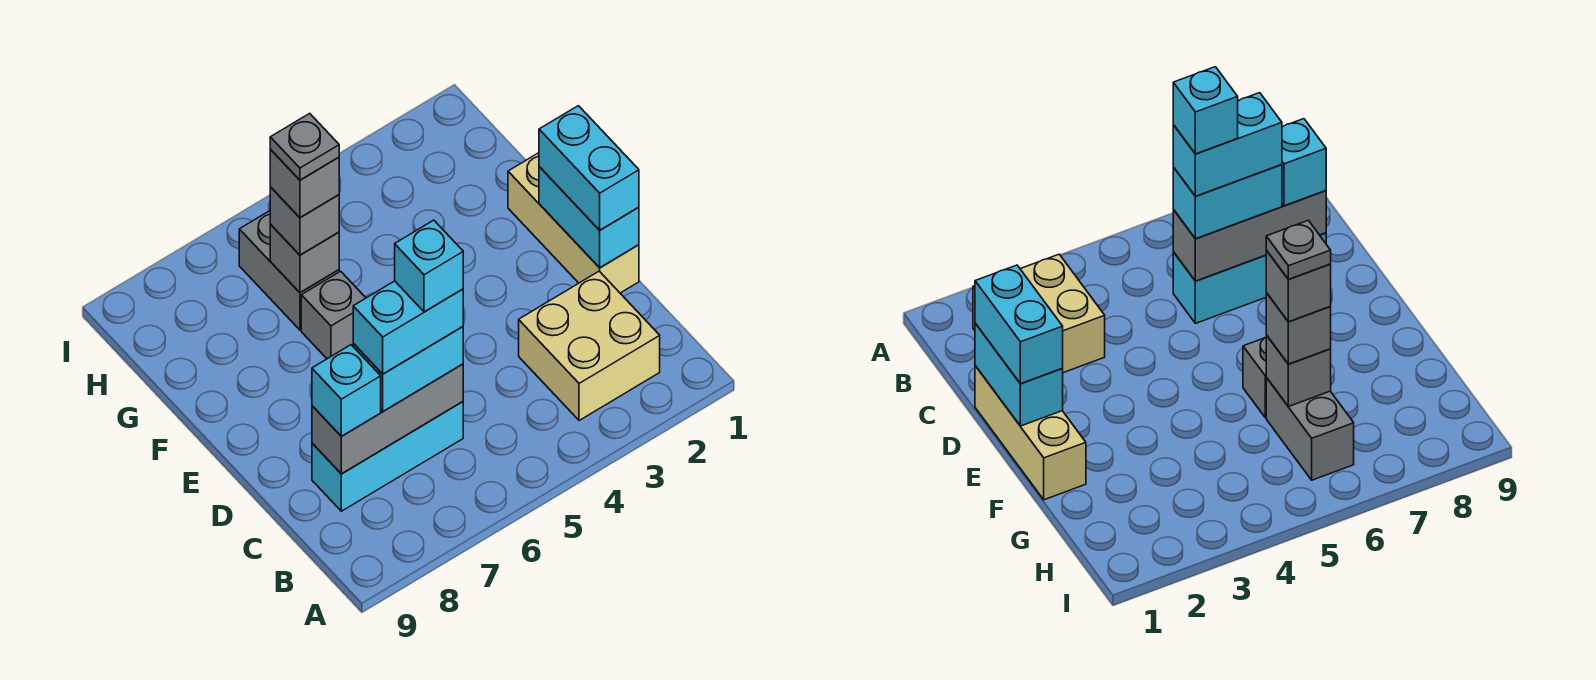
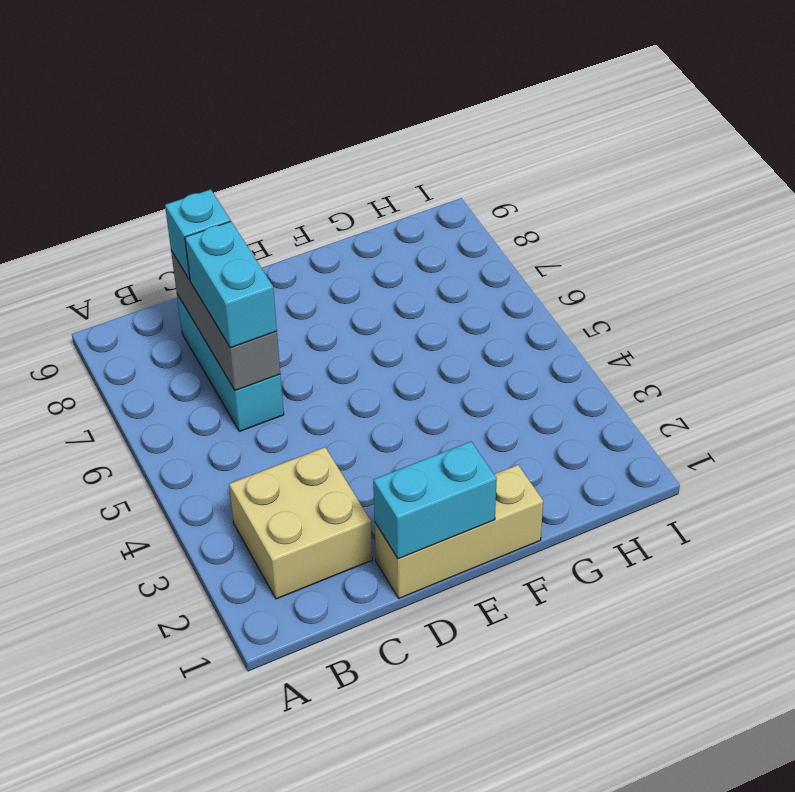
none -> grey brick F6 level 1
none -> grey brick G6:H6 level 1
none -> grey brick G6 level 2

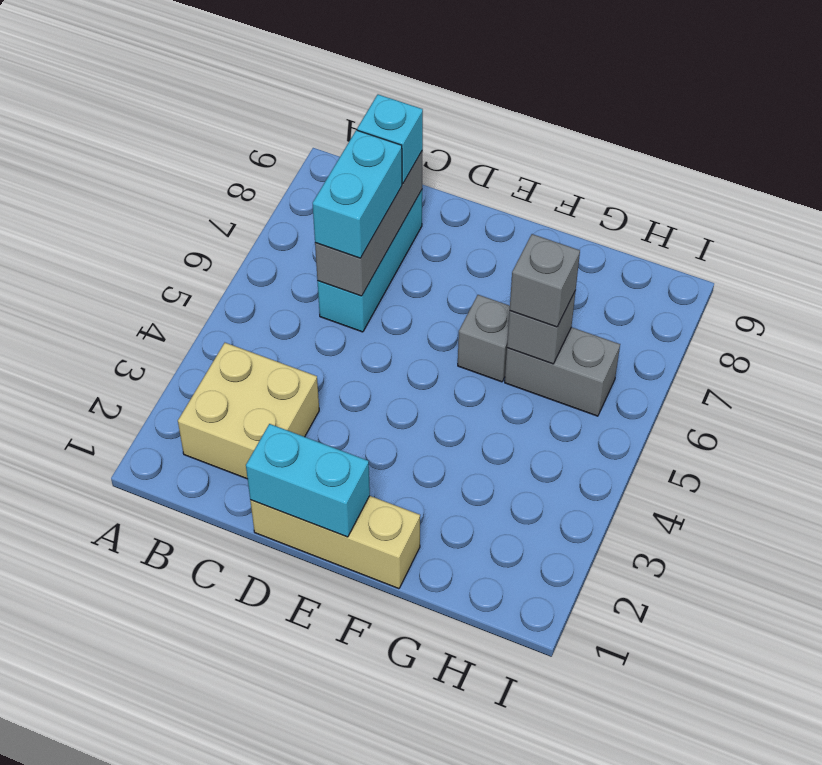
none -> cyan brick D1:E1 level 3
none -> cyan brick C6:C7 level 4
none -> grey brick G6 level 4

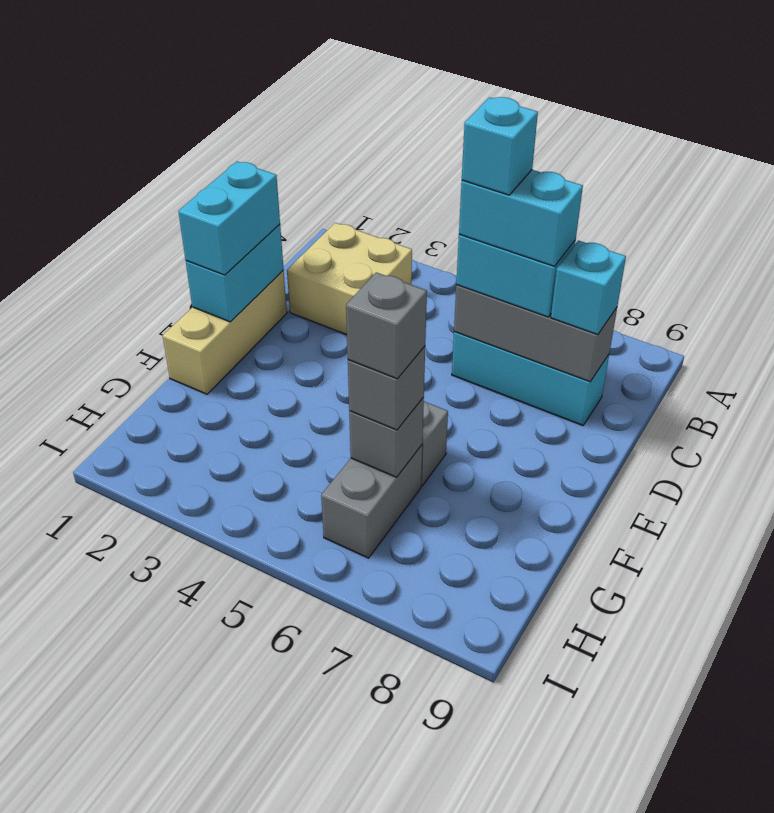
none -> grey plate G6 level 5

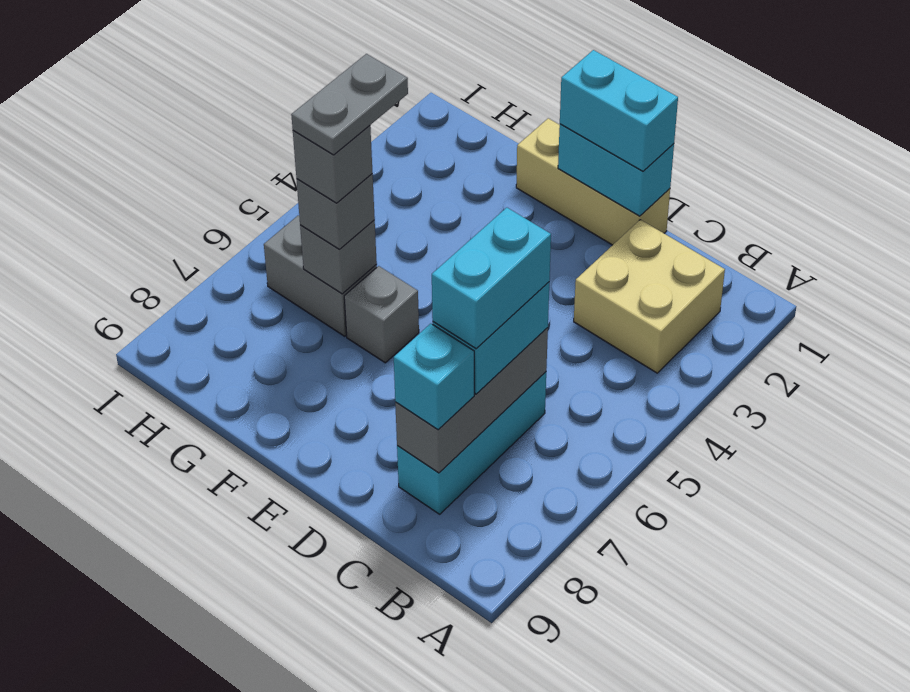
grey plate G5:G6 level 5 -> grey plate G6 level 5
none -> cyan brick C6 level 5

